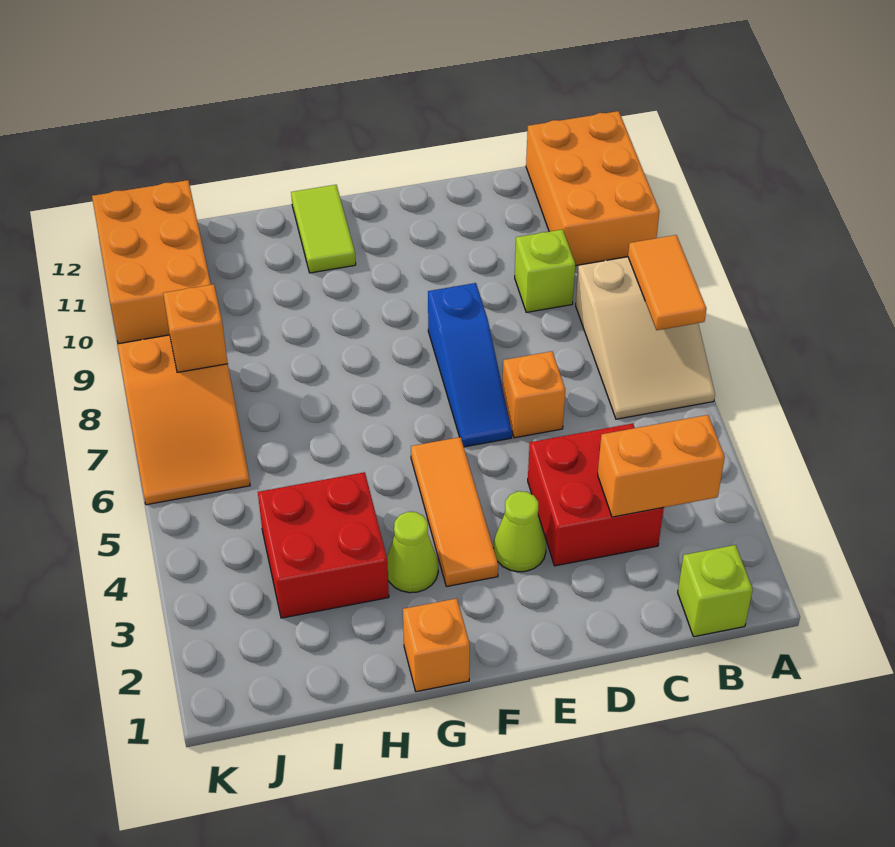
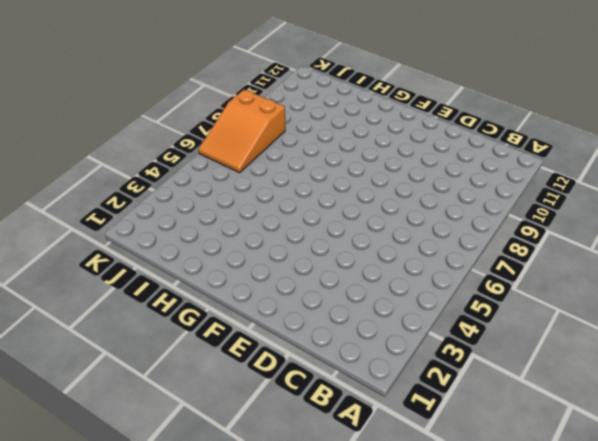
none -> tan slope A6:B8 level 1 top 8
none -> orange brick A10:B12 level 1
none -> lime brick B1 level 1

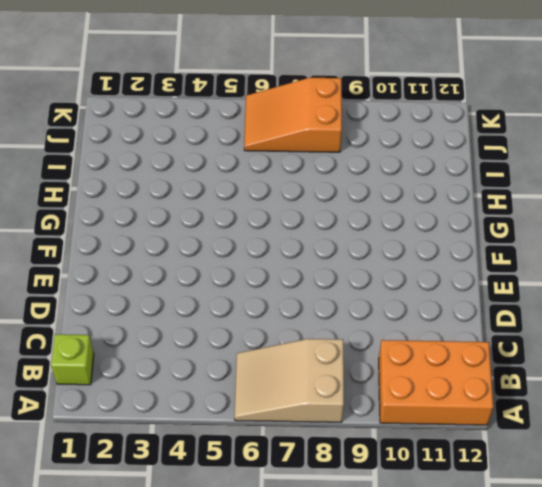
none -> red brick C3:D4 level 1
none -> lime brick C9 level 1
none -> orange brick D6 level 1

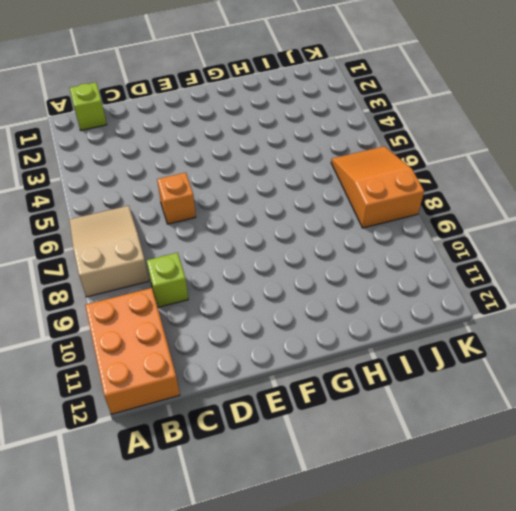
none -> red brick C3:D4 level 1
none -> lime cone E3 level 1
none -> blue slope E6:E8 level 1 top 8

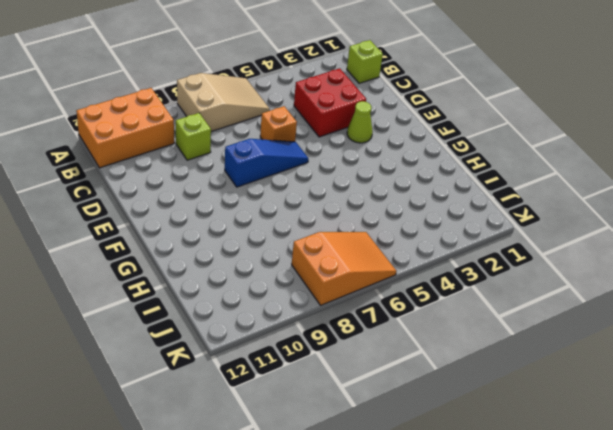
none -> orange tile F3:F5 level 1
none -> orange brick G1 level 1
none -> lime cone G3 level 1

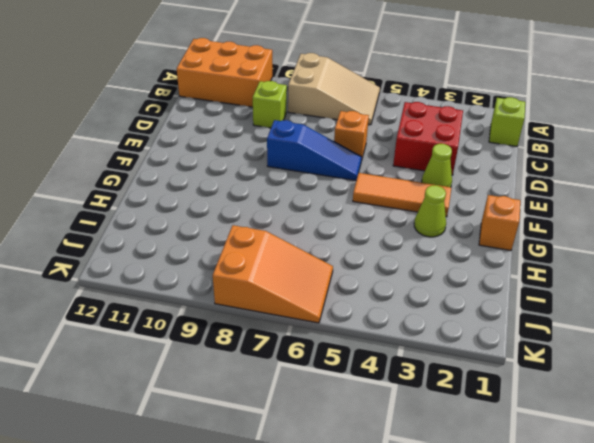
none -> lime tile G11:G12 level 1
none -> red brick H3:I4 level 1
none -> orange brick J10:K12 level 1

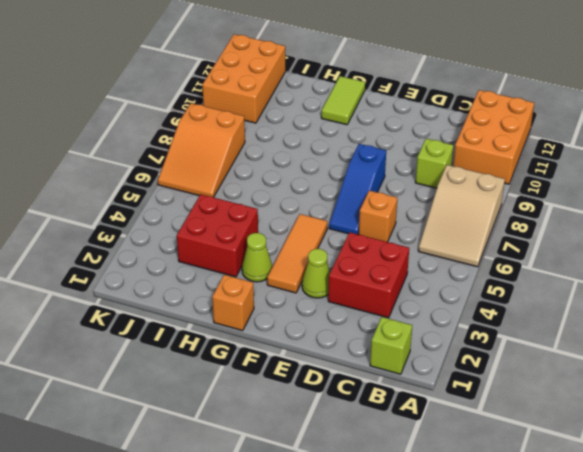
none -> orange tile A7:A8 level 2
none -> orange brick B3:C3 level 2
none -> orange brick J8 level 2

